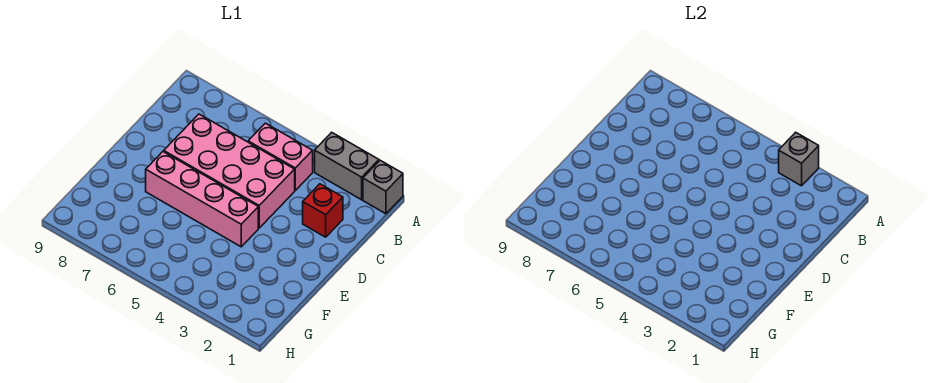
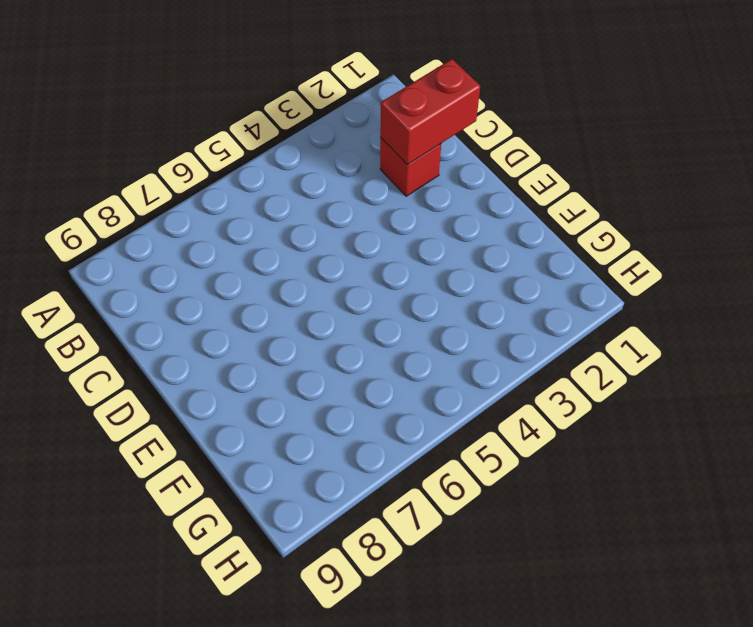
red brick C1:C2 level 2 -> none
none -> grey brick A1 level 1
none -> grey brick A2:A3 level 1

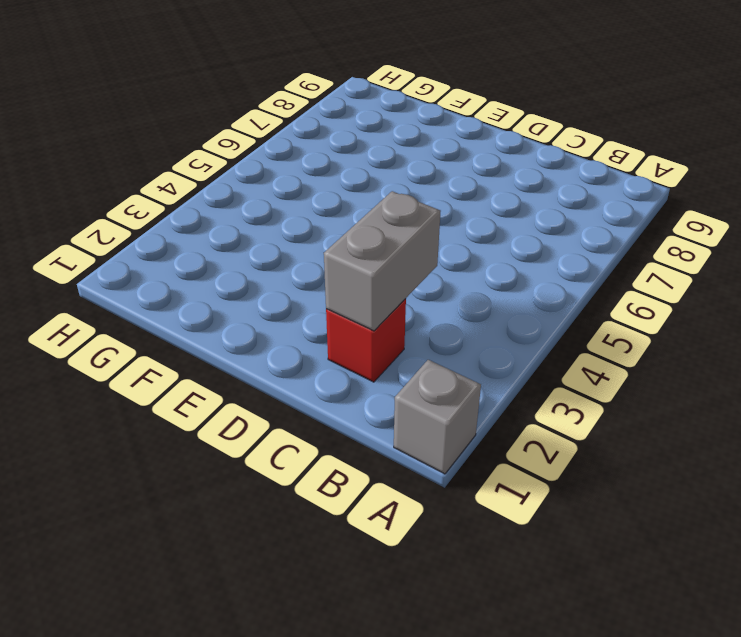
grey brick C2:C3 level 2 -> grey brick A2:A3 level 1
none -> pink brick B4:B5 level 1
none -> pink brick C4:D7 level 1

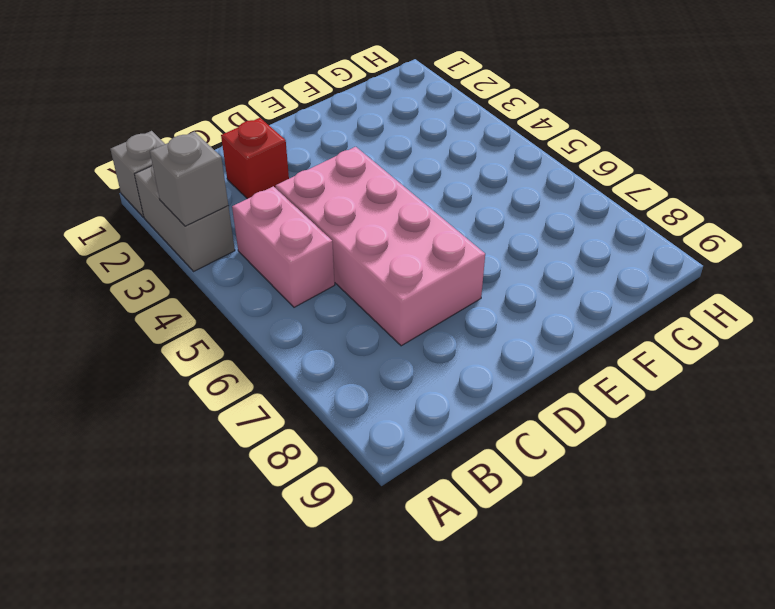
none -> pink brick E4:E7 level 1

